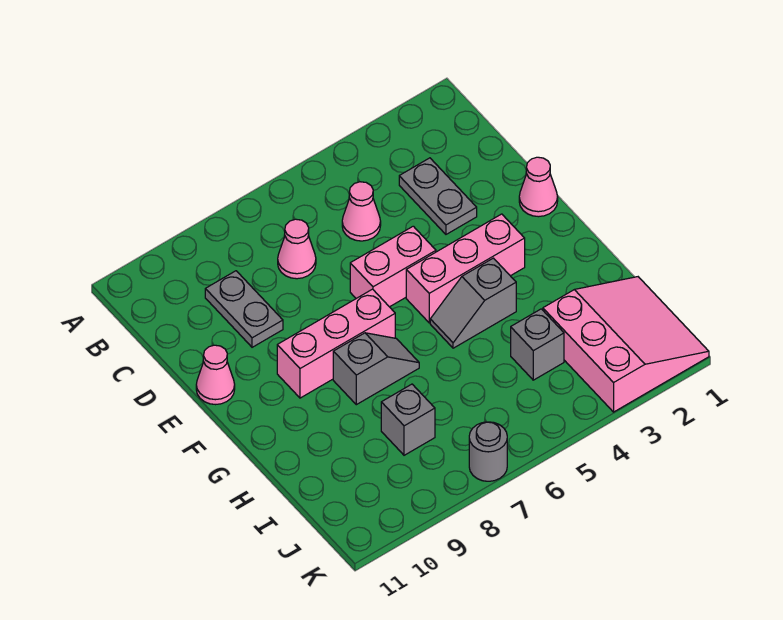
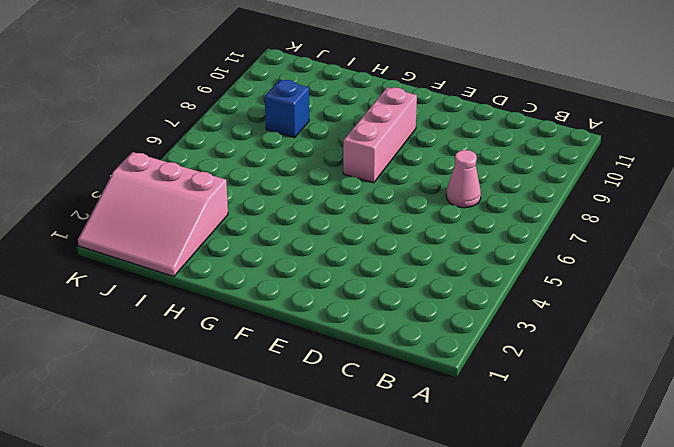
blue brick I8 level 1 -> grey brick I8 level 1
none -> grey plate C3:D3 level 1
none -> pink cone C5 level 1
none -> grey plate C9:D9 level 1

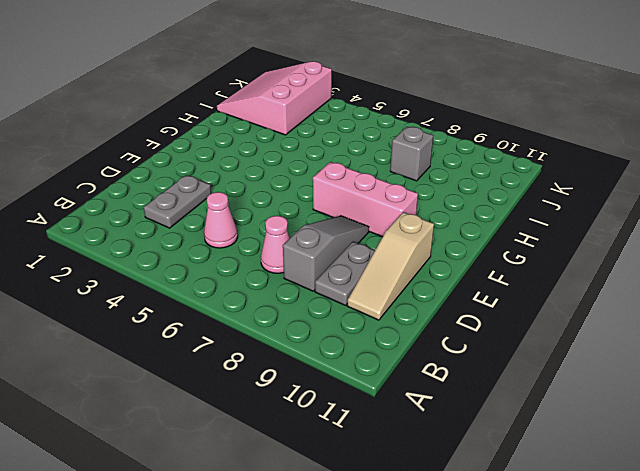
grey slope C8:E8 level 1 top C -> none
tan slope C10:E10 level 1 top E -> none
none -> pink cone E1 level 1
none -> pink brick E5:E6 level 1
none -> pink cone E11 level 1

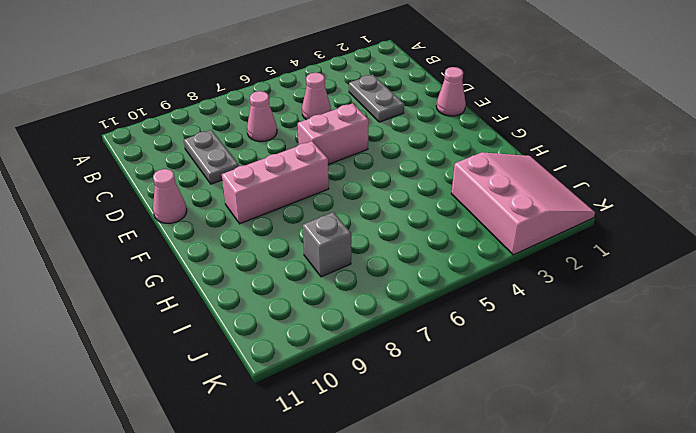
none -> pink brick F3:F5 level 1
none -> grey slope G4:G5 level 1 top 4
none -> grey slope G7:G8 level 1 top 8

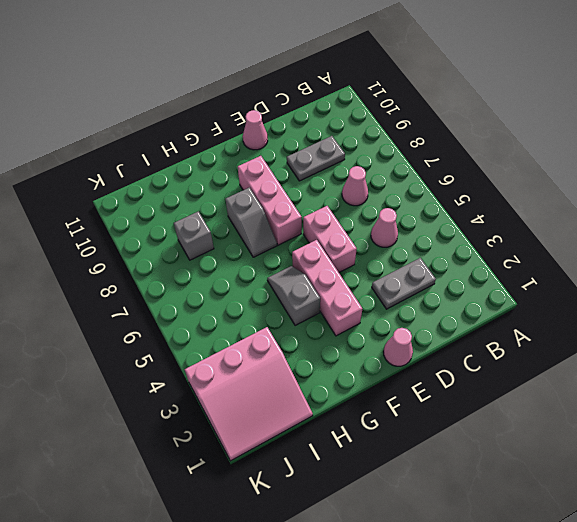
none -> grey brick I4 level 1
none -> grey round brick K7 level 1

